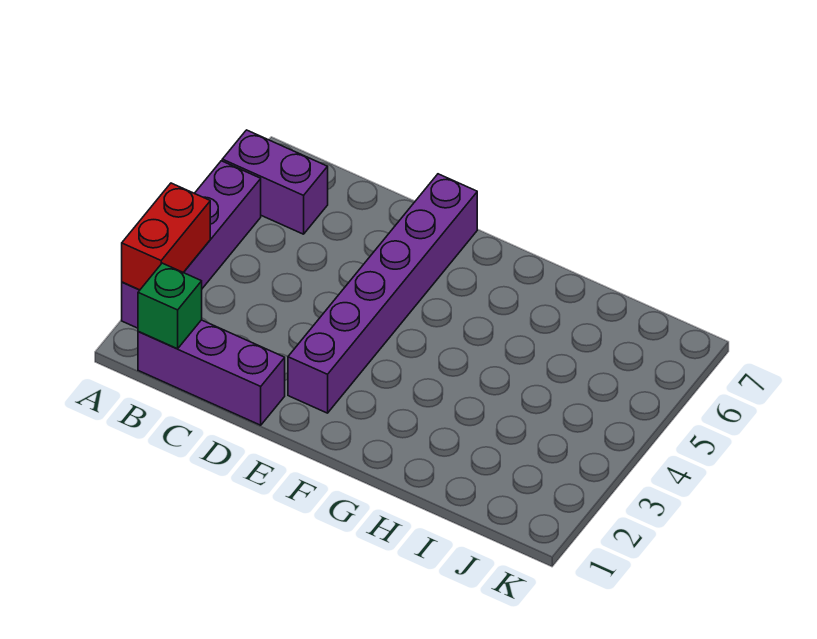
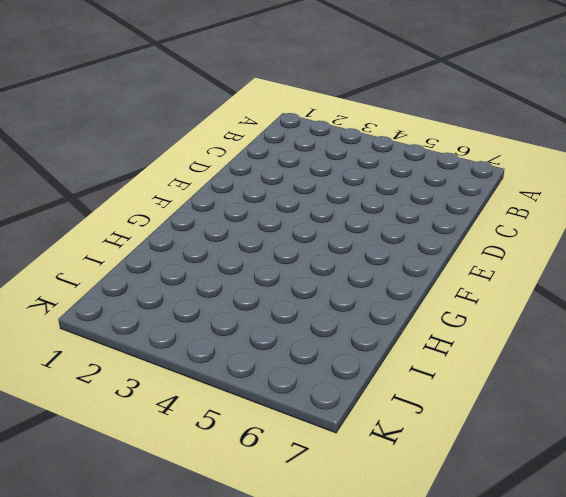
none -> purple brick A2:A5 level 1
none -> purple brick A6:B6 level 1

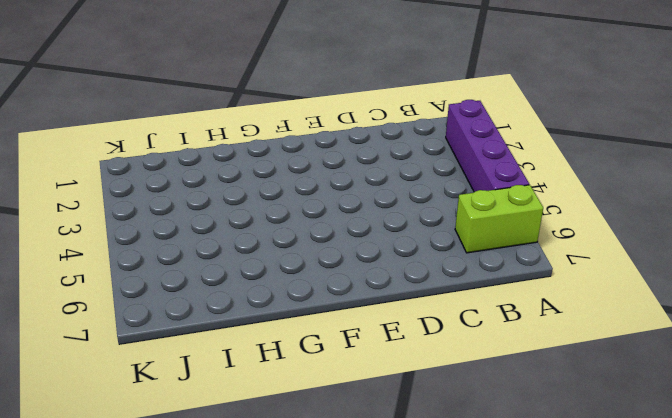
lime brick A6:B6 level 1 -> purple brick A6:B6 level 1
none -> purple brick B1:D1 level 1
none -> purple brick E2:E7 level 1

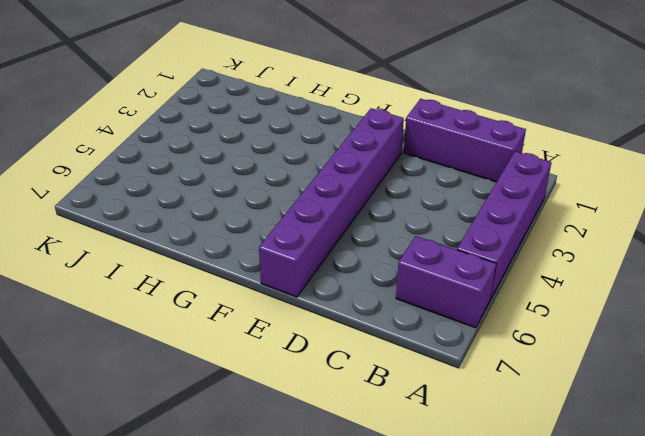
none -> red brick A2:A3 level 2
none -> green brick B1 level 2

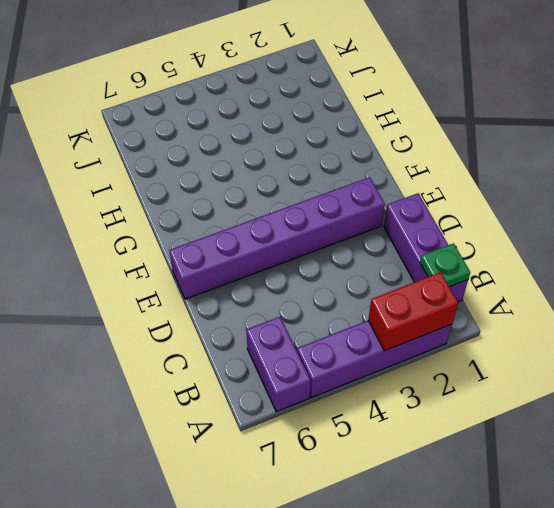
green plate B1 level 2 -> green brick B1 level 2

